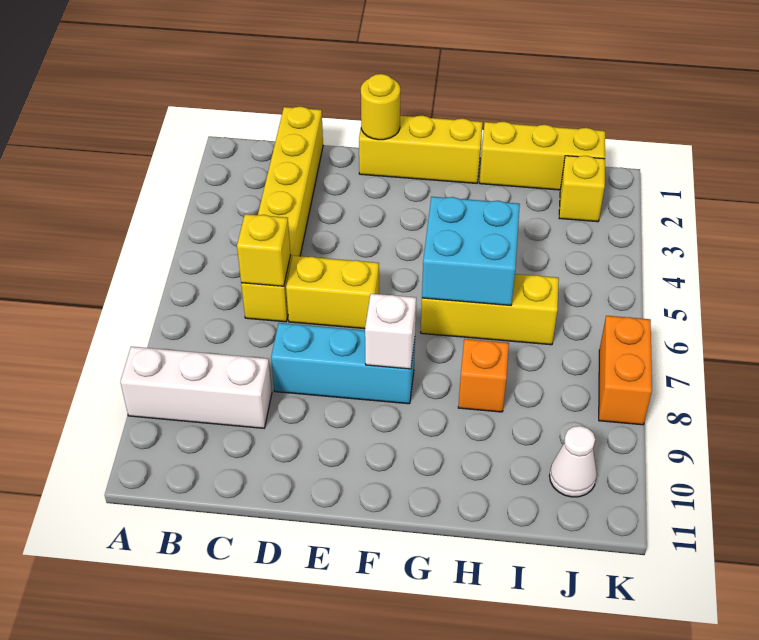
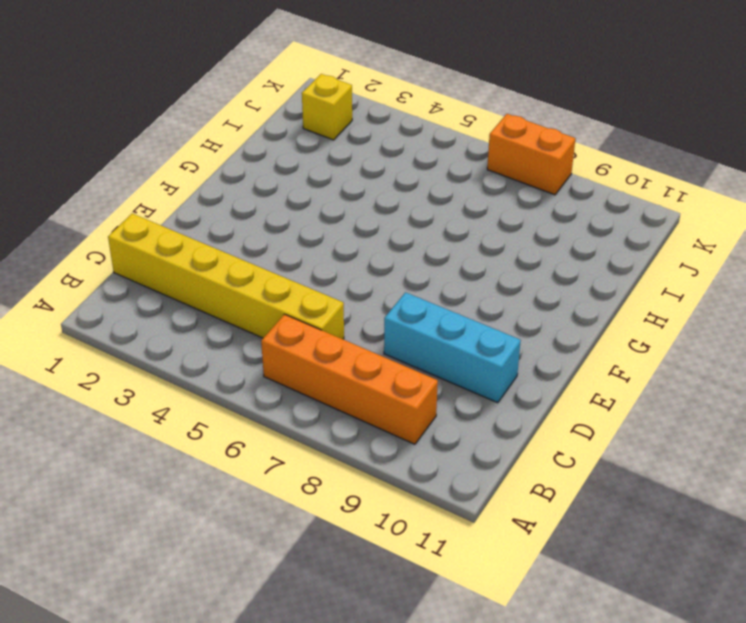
orange brick B6:B9 level 1 -> white brick A9:C9 level 1
cyan brick D8:D10 level 1 -> cyan brick D8:F8 level 1
none -> yellow brick D6:E6 level 1
none -> yellow brick E1:G1 level 1
none -> yellow brick G6:I6 level 1

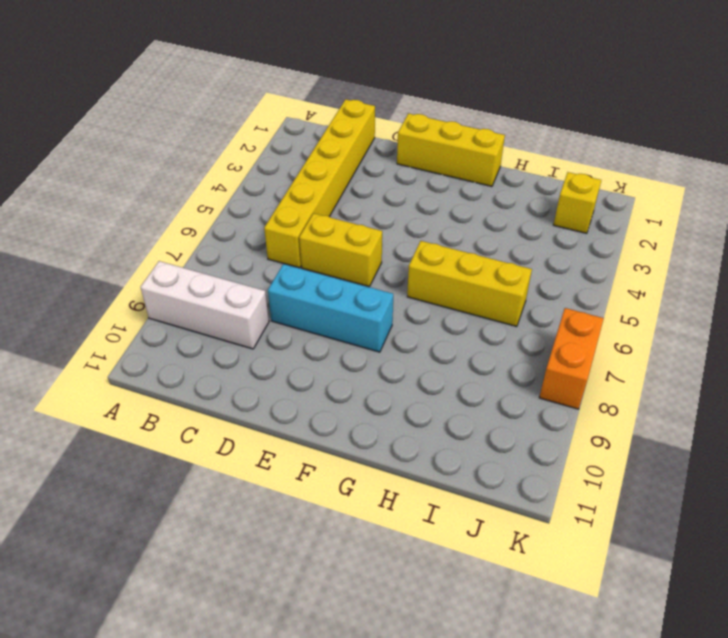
none -> yellow brick H1:J1 level 1
none -> orange brick H8 level 1
none -> white cone J10 level 1

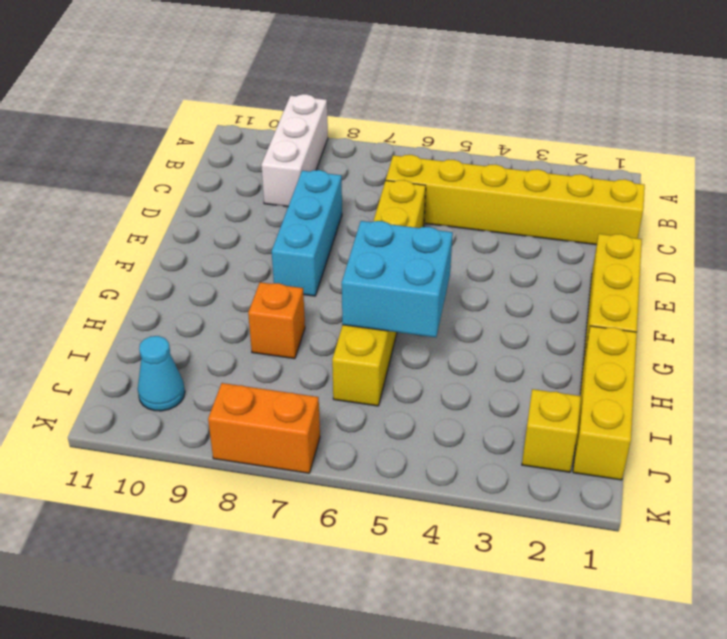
cyan cone J10 level 1 -> white cone J10 level 1
none -> yellow brick C6 level 2
none -> yellow round brick E1 level 2
none -> white brick F8 level 2

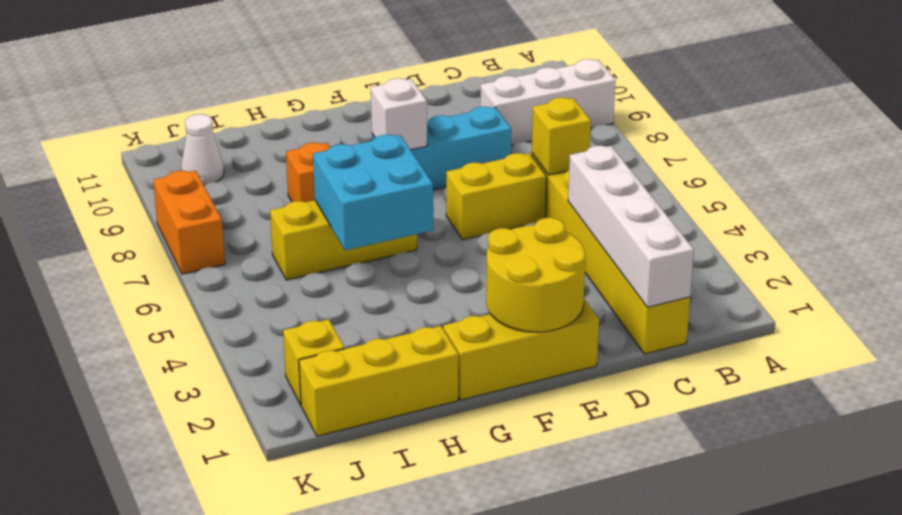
white brick C1:C4 level 2 -> none
yellow round brick E1:F2 level 2 -> yellow round brick E1 level 2

